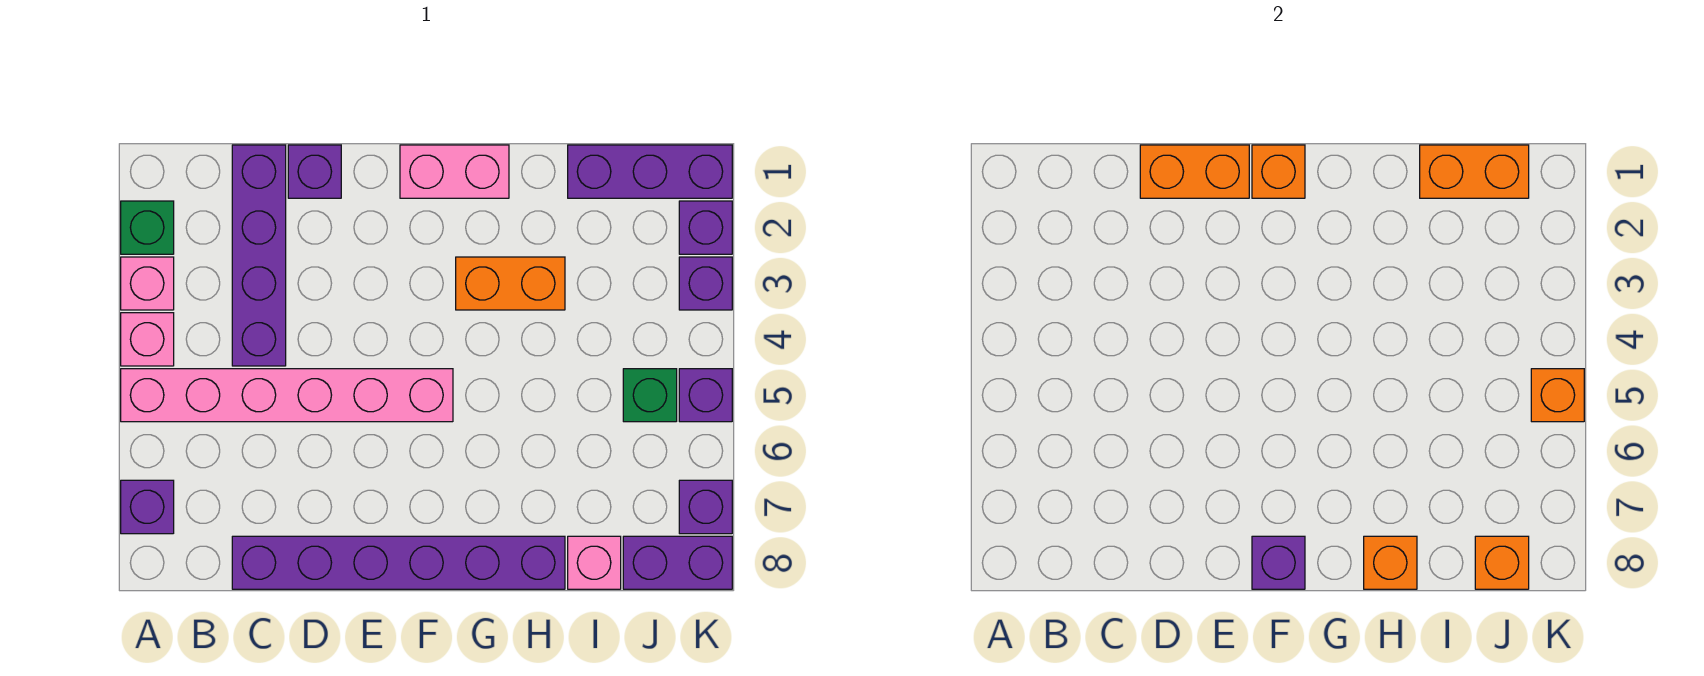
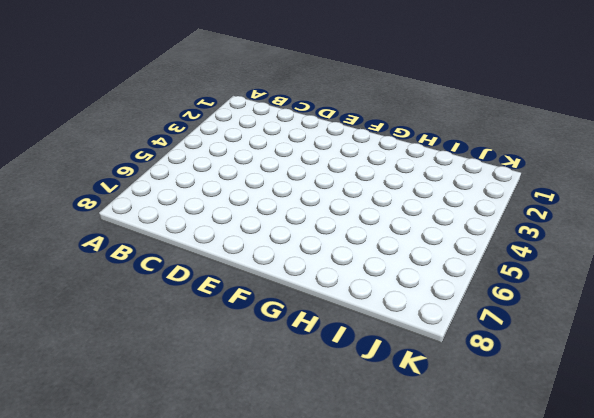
none -> green brick A2 level 1
none -> pink brick A3 level 1
none -> pink brick A4 level 1

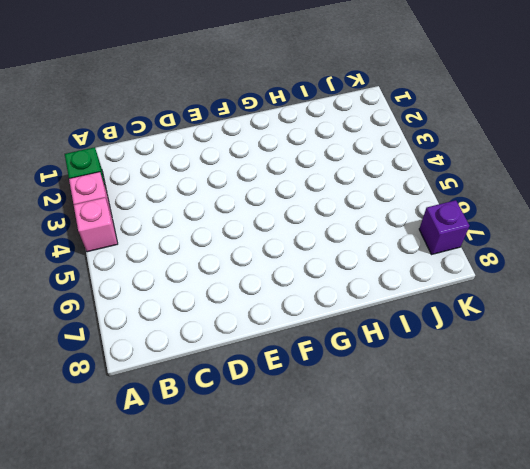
none -> pink brick A5:F5 level 1
none -> purple brick A7 level 1
none -> purple brick C1:C4 level 1

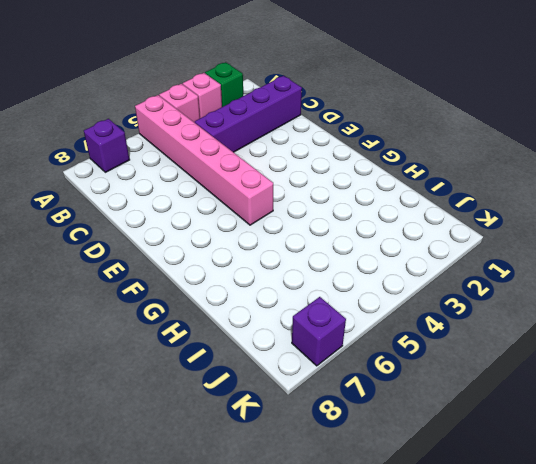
none -> purple brick C8:H8 level 1
none -> purple brick D1 level 1
none -> pink brick F1:G1 level 1

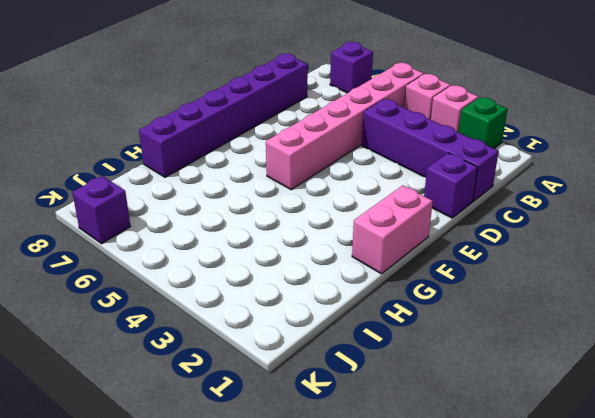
none -> orange brick G3:H3 level 1
none -> purple brick I1:K1 level 1
none -> pink brick I8 level 1

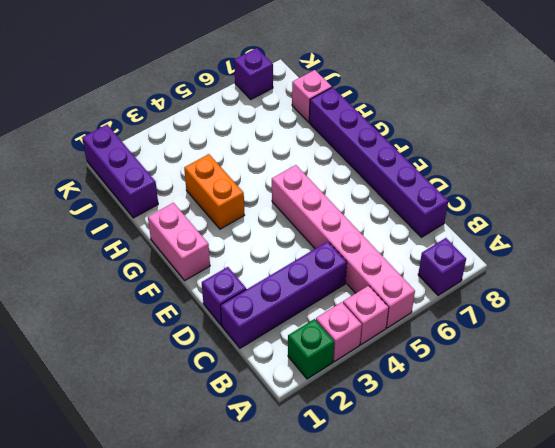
none -> green brick J5 level 1
none -> purple brick J8:K8 level 1
none -> purple brick K2 level 1

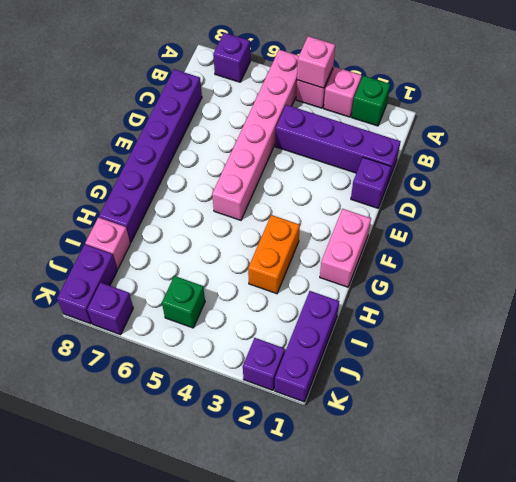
pink brick A4 level 2 -> none
none -> purple brick K3 level 1
none -> purple brick K5 level 1
none -> orange brick D1:E1 level 2

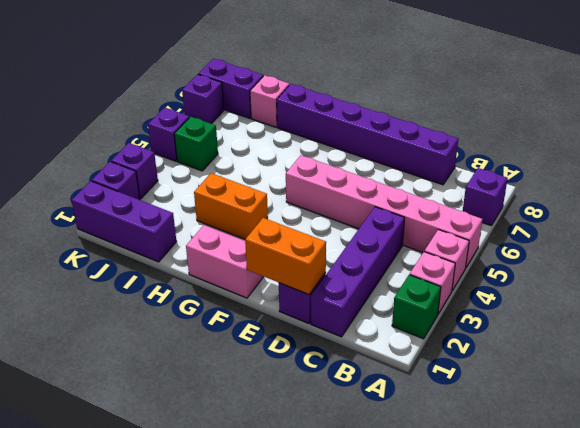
none -> orange brick F1 level 2
none -> purple brick F8 level 2
none -> orange brick H8 level 2

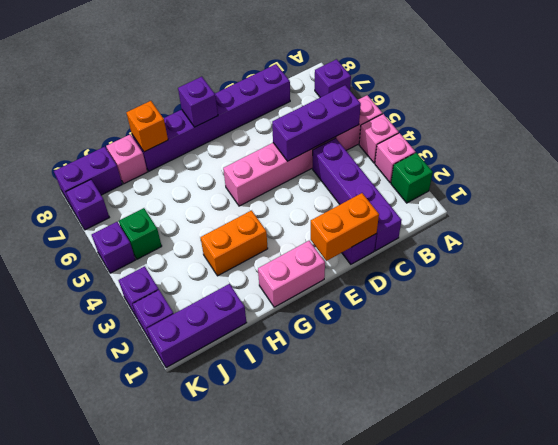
purple brick B5:D5 level 2 -> none
none -> orange brick F1 level 2
none -> orange brick I1:J1 level 2
none -> orange brick J8 level 2

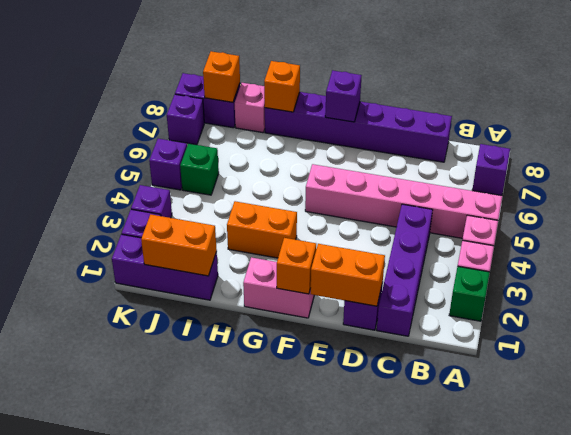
none -> orange brick K5 level 2

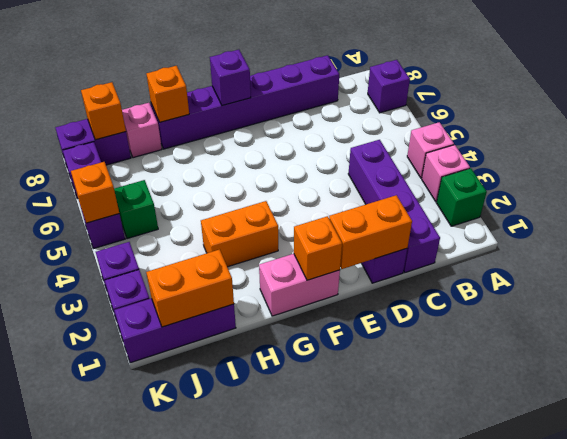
none -> pink brick A5:F5 level 1

